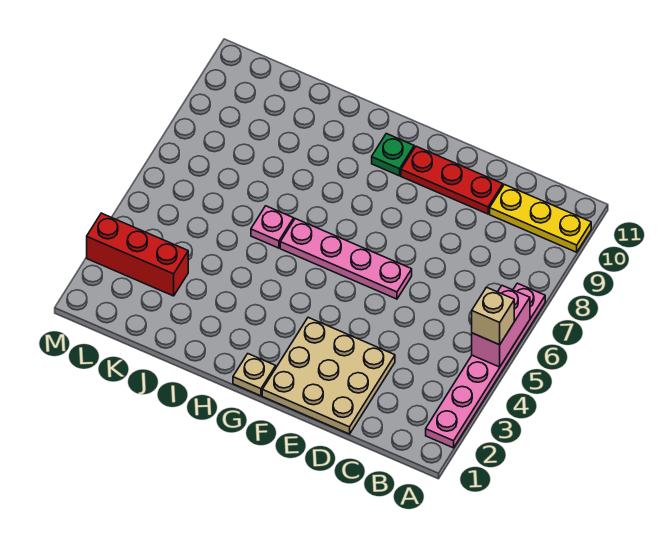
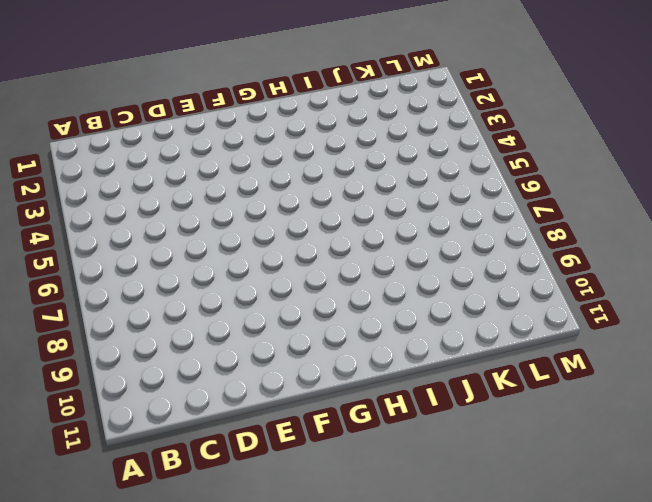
none -> pink plate A2:A7 level 1
none -> yellow plate A10:C10 level 1

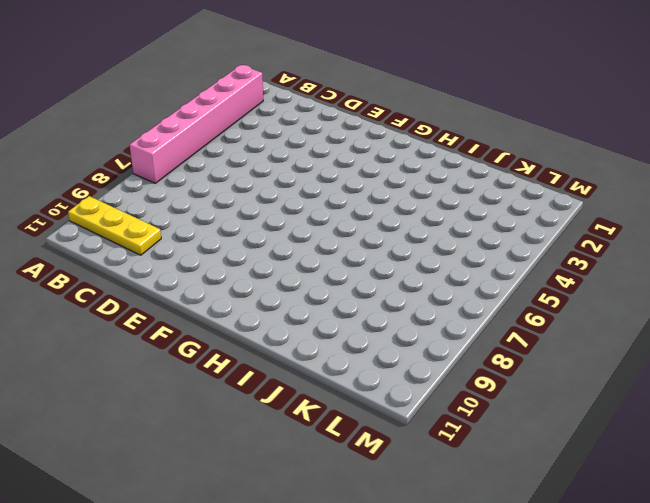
pink brick A2:A7 level 1 -> pink plate A2:A7 level 1
none -> tan plate D1:F3 level 1
none -> red plate D10:F10 level 1

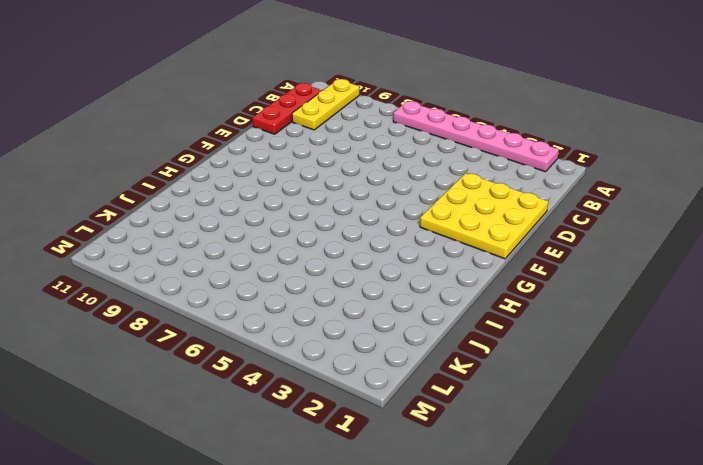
red plate B11:D11 level 1 -> red plate D10:F10 level 1
yellow plate D1:F3 level 1 -> tan plate D1:F3 level 1
none -> pink plate E6:H6 level 1
none -> tan plate G1 level 1

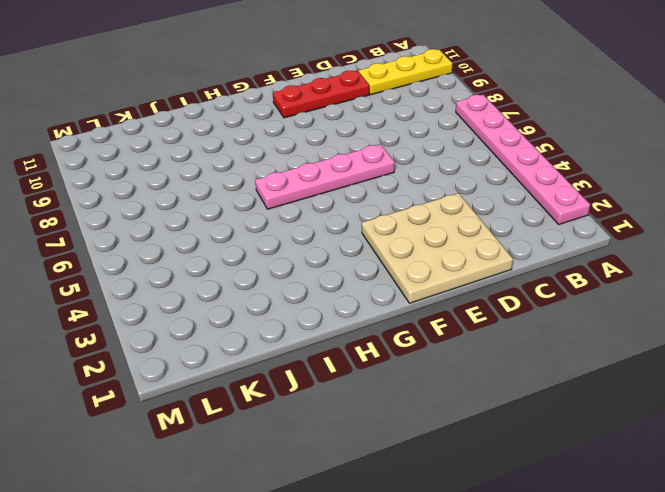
none -> tan plate G1 level 1
none -> green plate G10 level 1

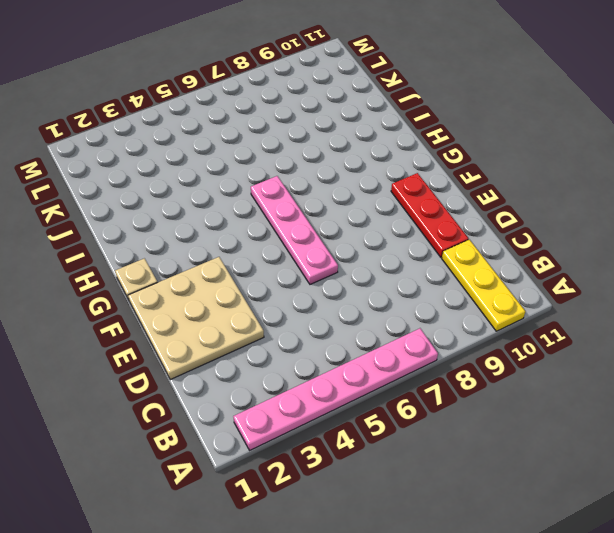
none -> green plate G10 level 1
none -> pink plate I6 level 1

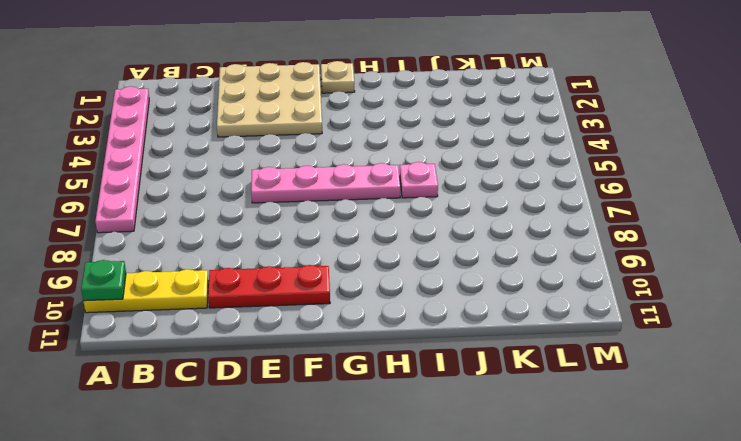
green plate A10 level 2 -> green plate G10 level 1
none -> red brick K3:M3 level 1
none -> pink brick A5:A6 level 2

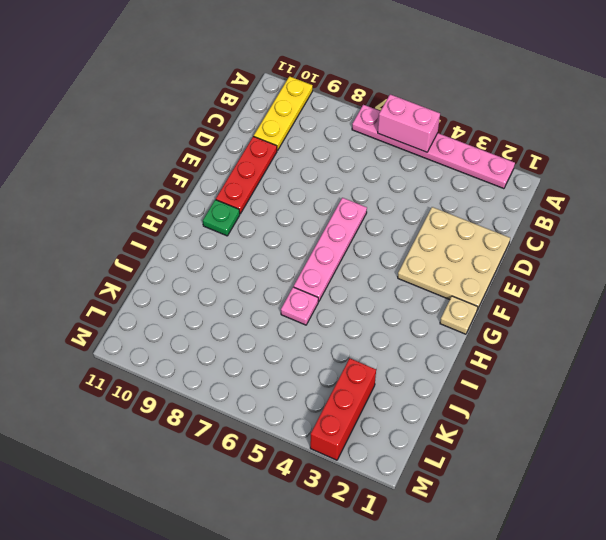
none -> tan brick A5 level 3

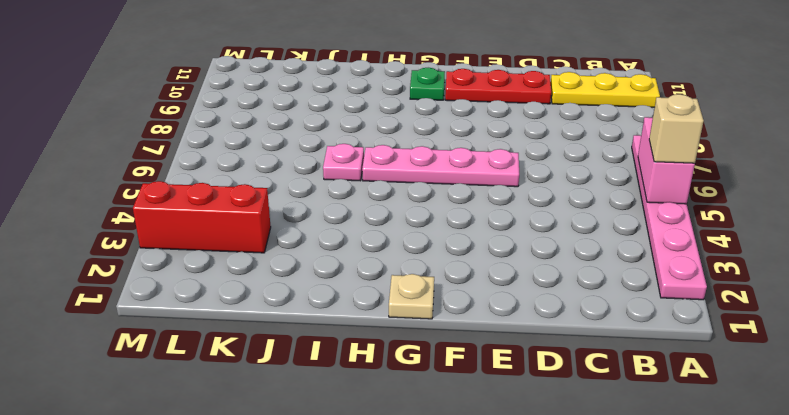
none -> tan plate D1:F3 level 1

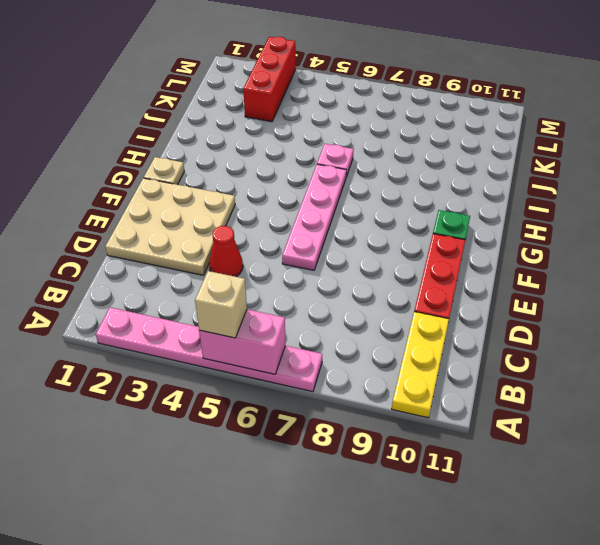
red cone D4 level 1 -> none

